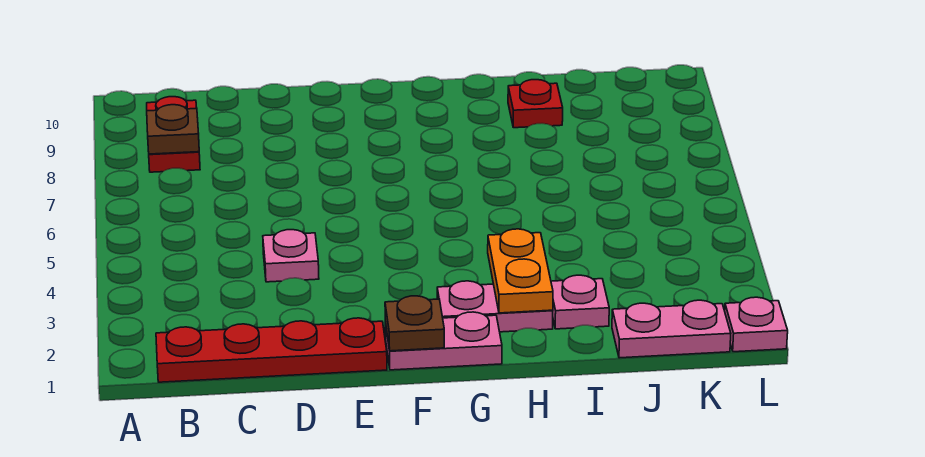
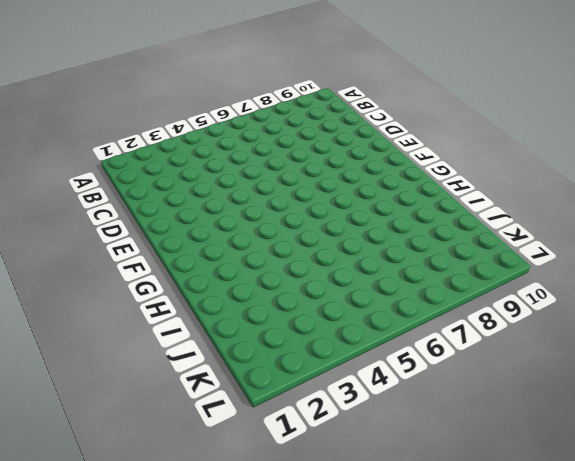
none -> red plate B1:E1 level 1
none -> red plate B8:B9 level 1
none -> pink plate D4 level 1

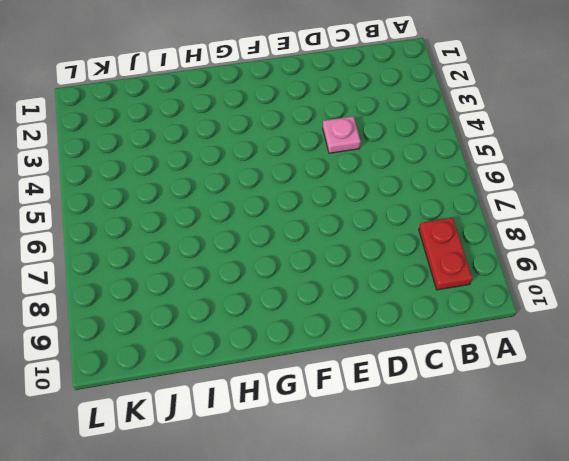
none -> red plate B1:E1 level 1
none -> pink plate F1:G1 level 1
none -> pink plate G2:H2 level 1

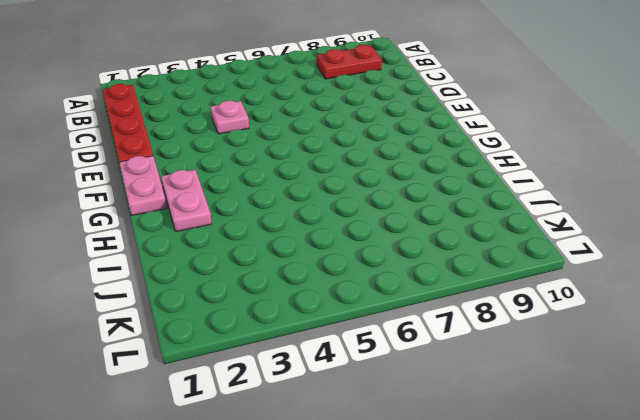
none -> pink plate I2 level 1
none -> red plate I9 level 1
none -> pink plate J1:K1 level 1

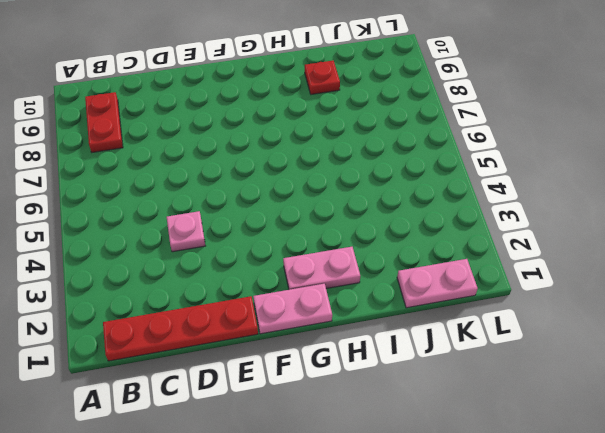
none -> pink plate I2 level 1
none -> pink plate L1 level 1
none -> brown plate B8 level 2

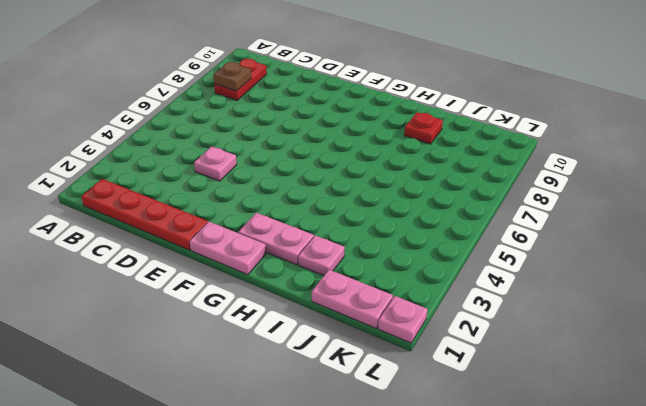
none -> brown plate F1 level 2
none -> orange plate H2:H3 level 2

